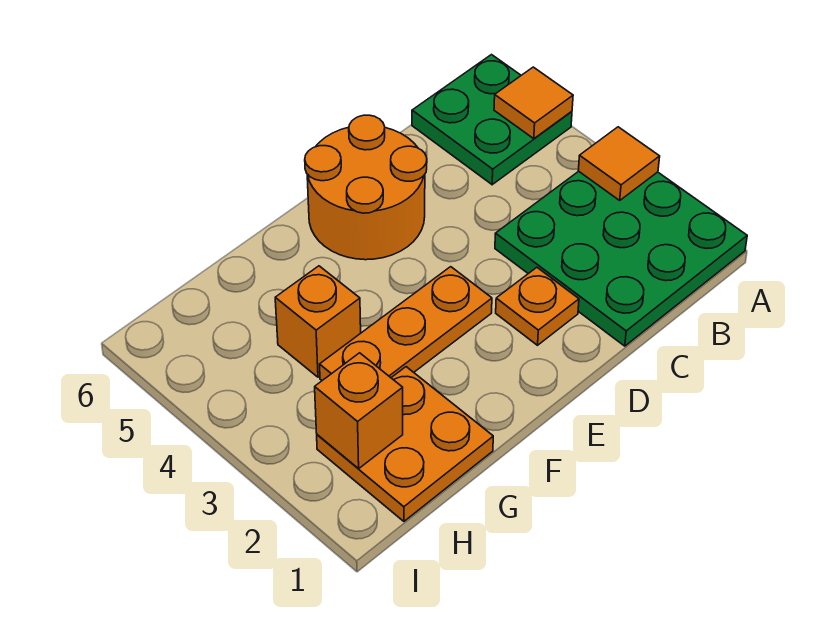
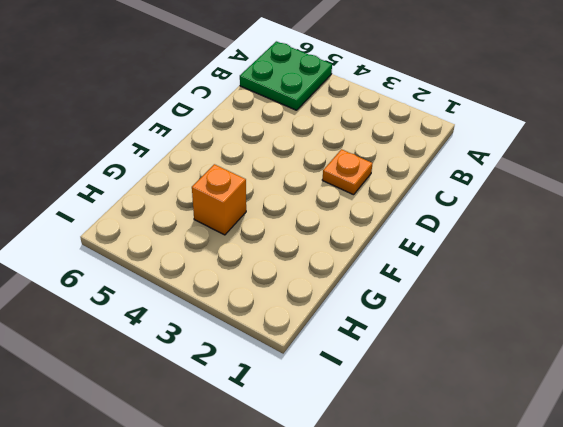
none -> green plate A1:C3 level 1
none -> orange round brick D5:E6 level 1

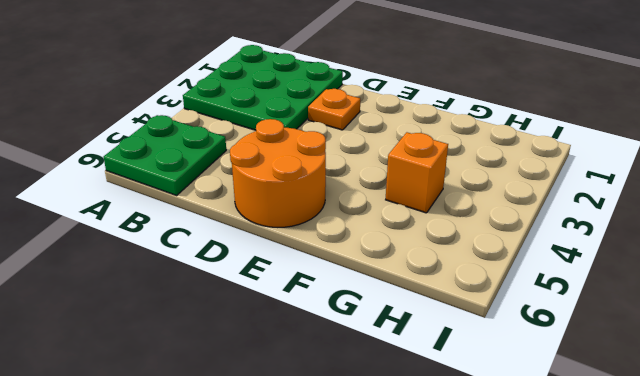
none -> orange plate E3:G3 level 1
none -> orange plate G1:H2 level 1

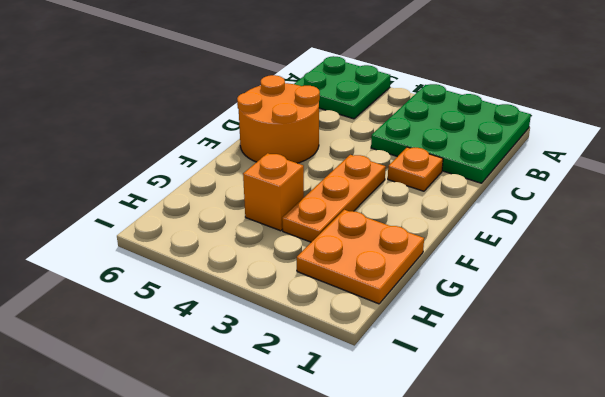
none -> orange tile A3 level 2
none -> orange tile A5 level 2

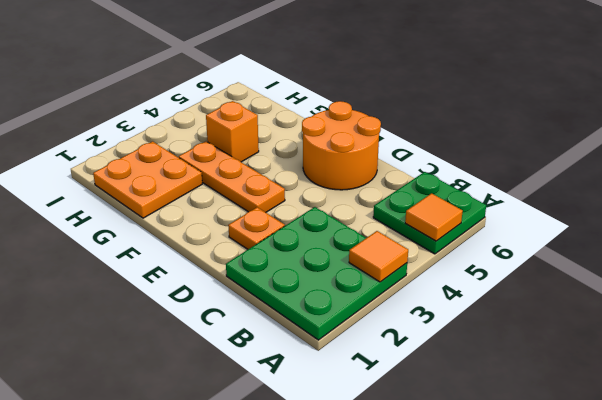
none -> orange brick H2 level 2

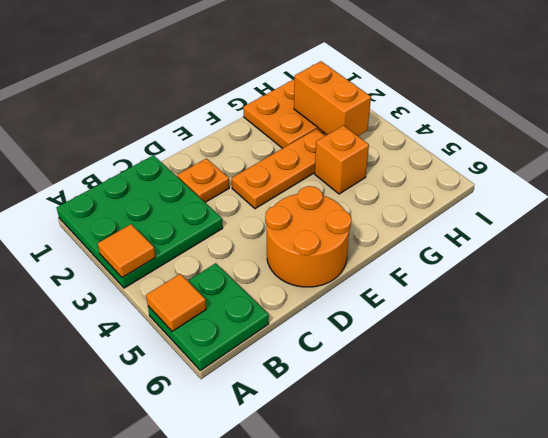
orange brick H2:H3 level 2 -> orange brick H2 level 2

